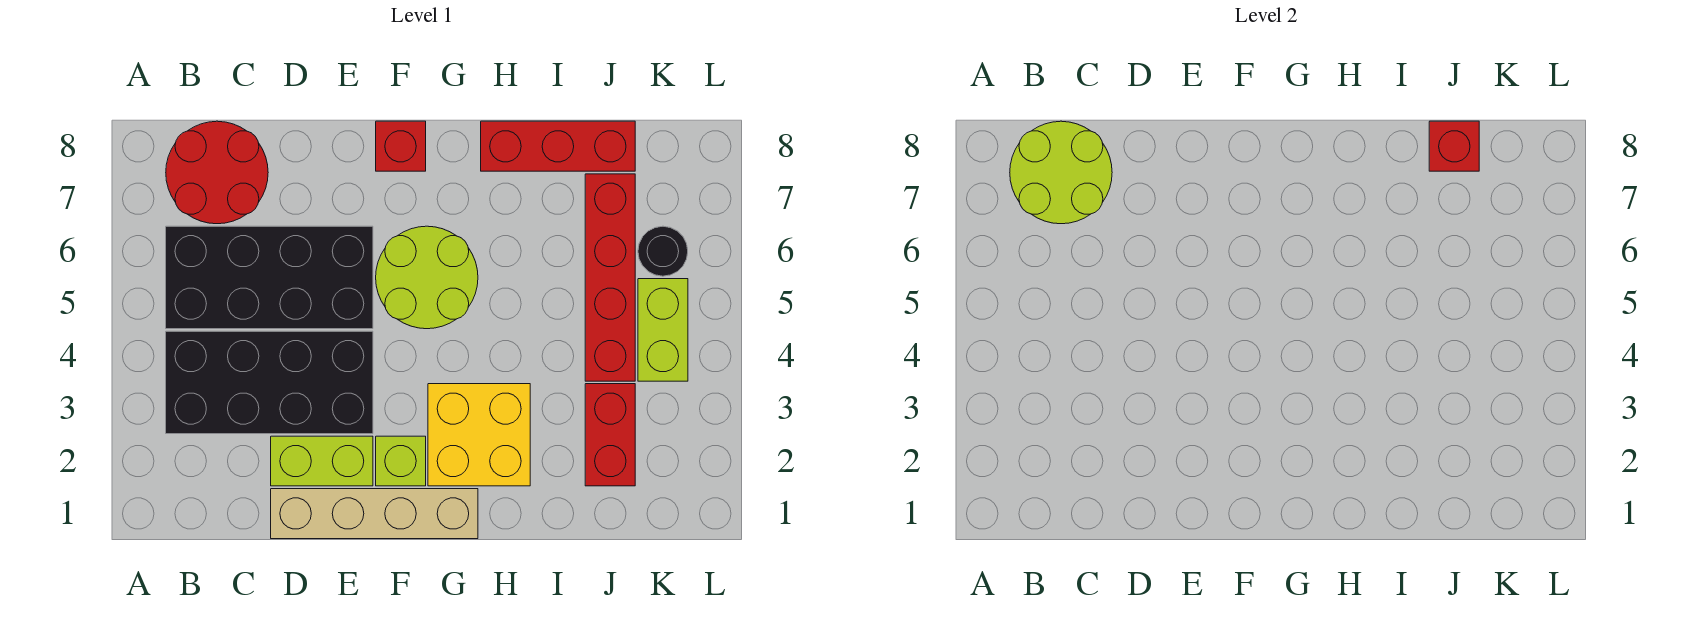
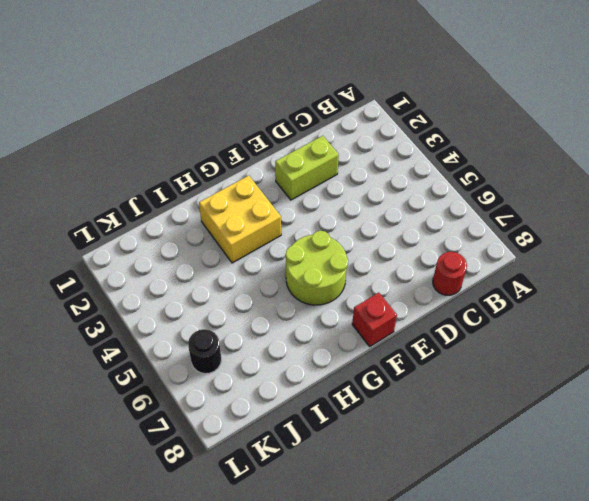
red round brick C8 level 1 -> red round brick B7:C8 level 1
none -> black brick B3:E4 level 1
none -> black brick B5:E6 level 1
none -> tan brick D1:G1 level 1

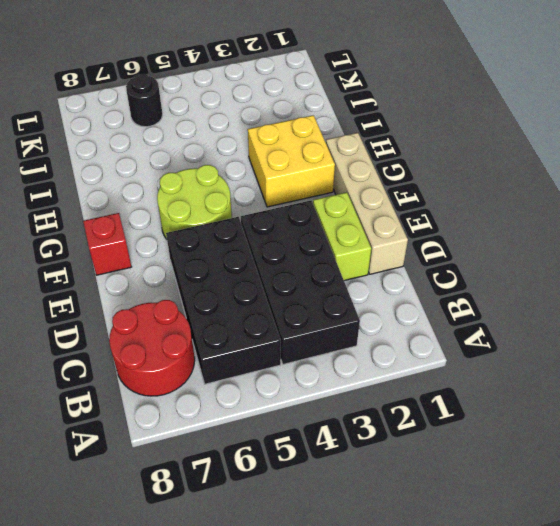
none -> lime brick F2 level 1
none -> red brick H8:J8 level 1
none -> red brick J2:J3 level 1

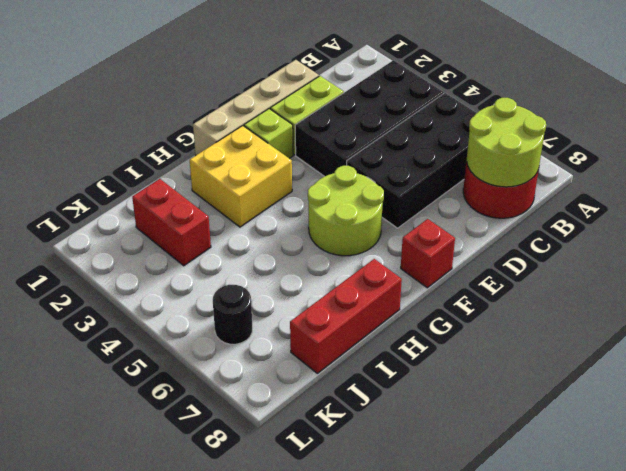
none -> red brick J4:J7 level 1
none -> lime brick K4:K5 level 1
none -> red brick J8 level 2

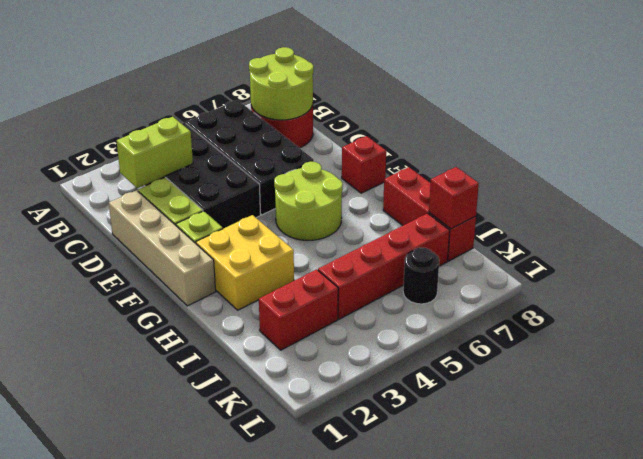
lime brick C2:C3 level 2 -> lime brick K4:K5 level 1

